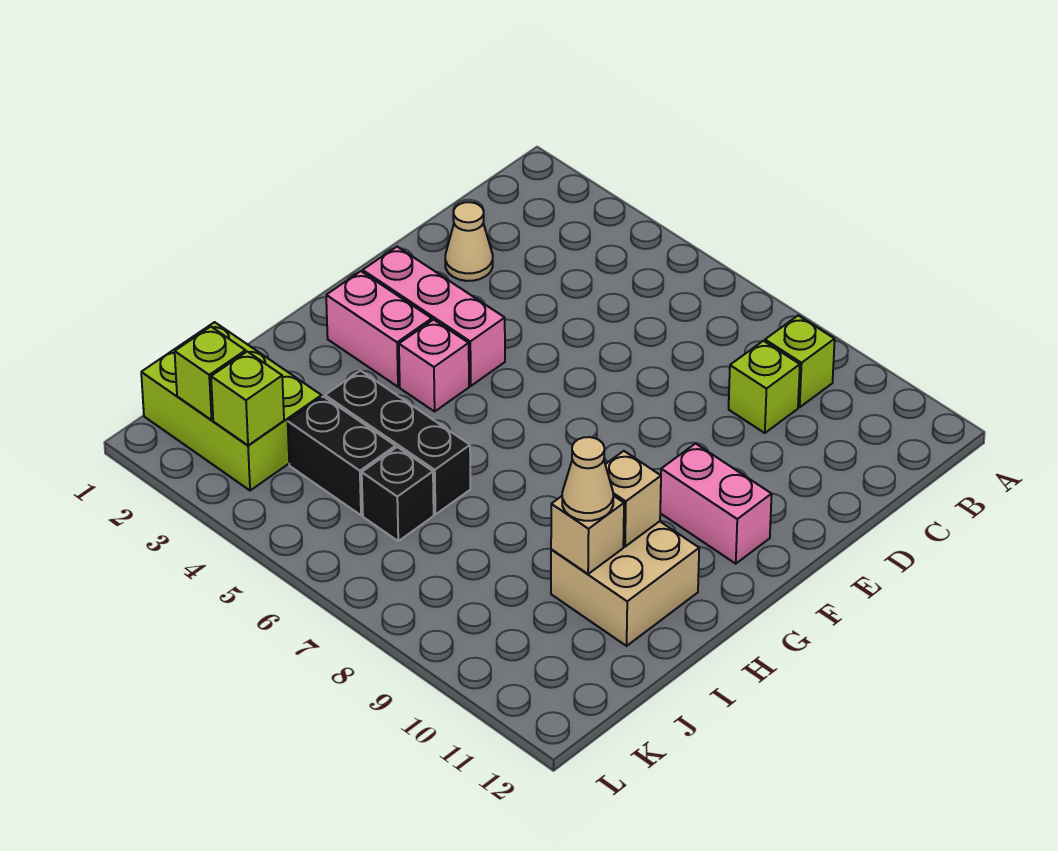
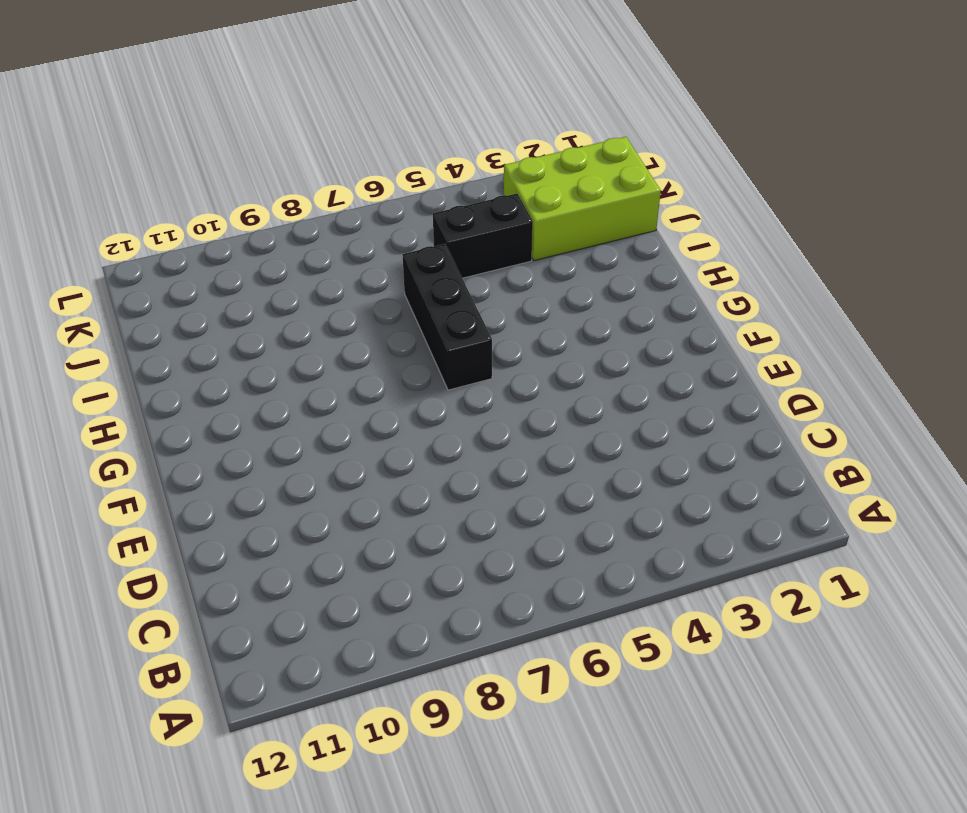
black brick G6:I6 level 1 -> black brick I4:I6 level 1
none -> lime brick B9 level 1
none -> lime brick C9 level 1
none -> tan cone D2 level 1

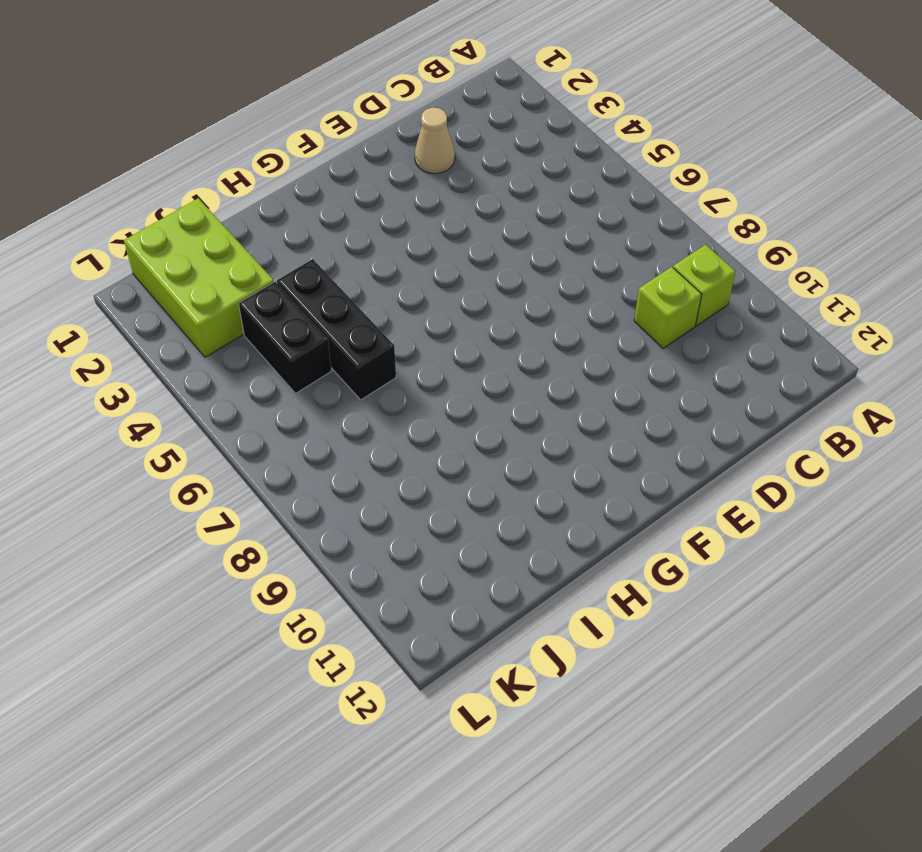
none -> pink brick F2:F4 level 1
none -> pink brick F10:F11 level 1
none -> pink brick G2:G3 level 1

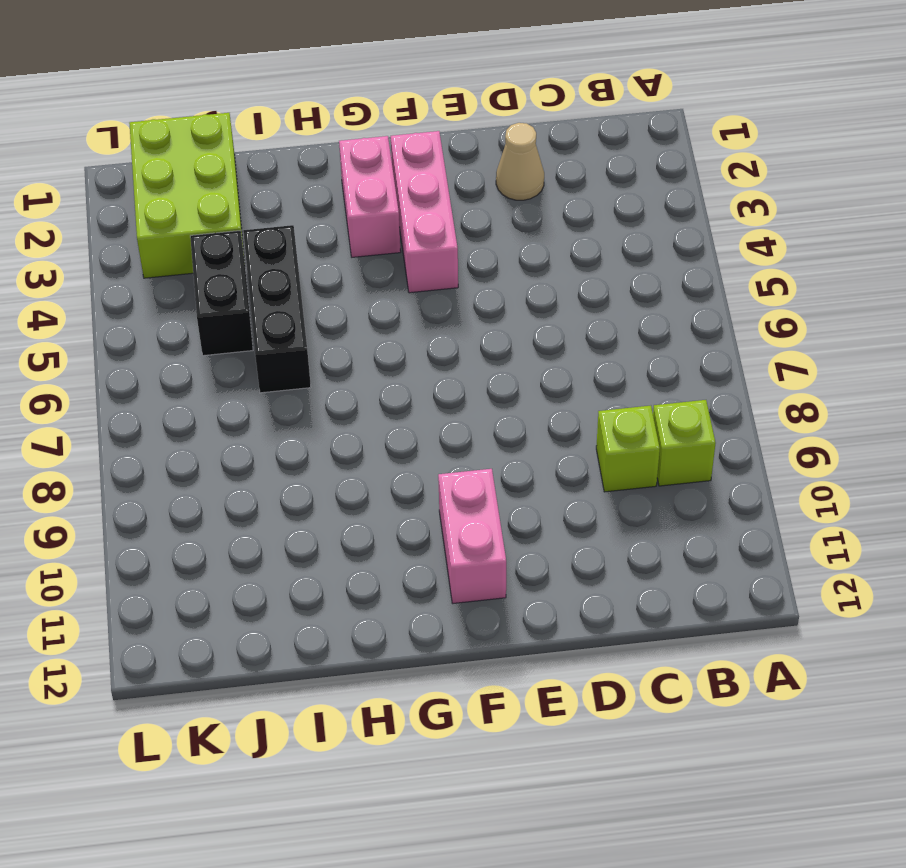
none -> pink brick G4 level 1
none -> tan brick H10:I11 level 1
none -> black brick J6 level 1

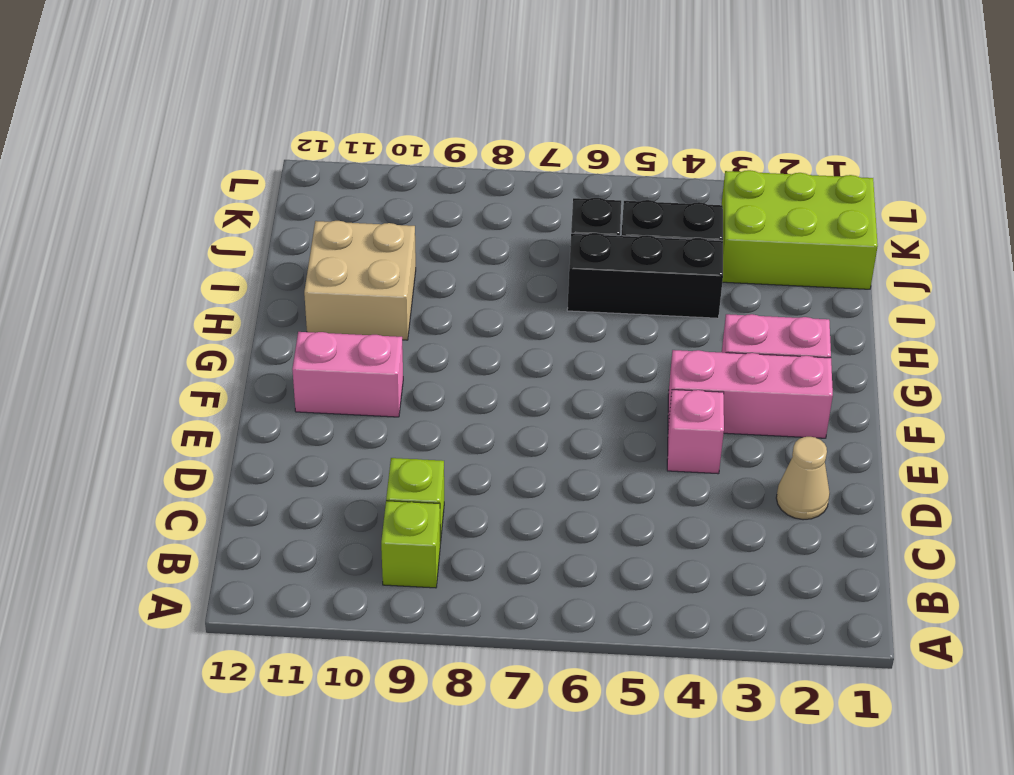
pink brick E4 level 1 -> pink brick G4 level 1
none -> tan brick H10 level 2
none -> tan brick I10 level 2
none -> lime brick K2 level 2

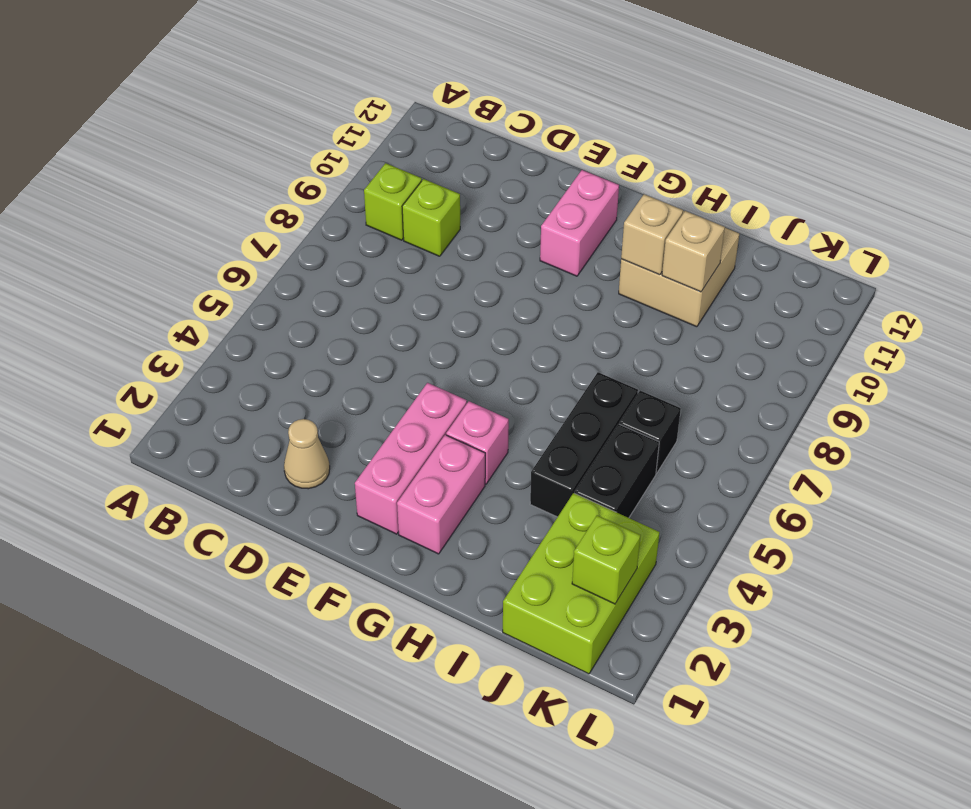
none -> lime brick K3 level 2
none -> tan cone I10 level 3

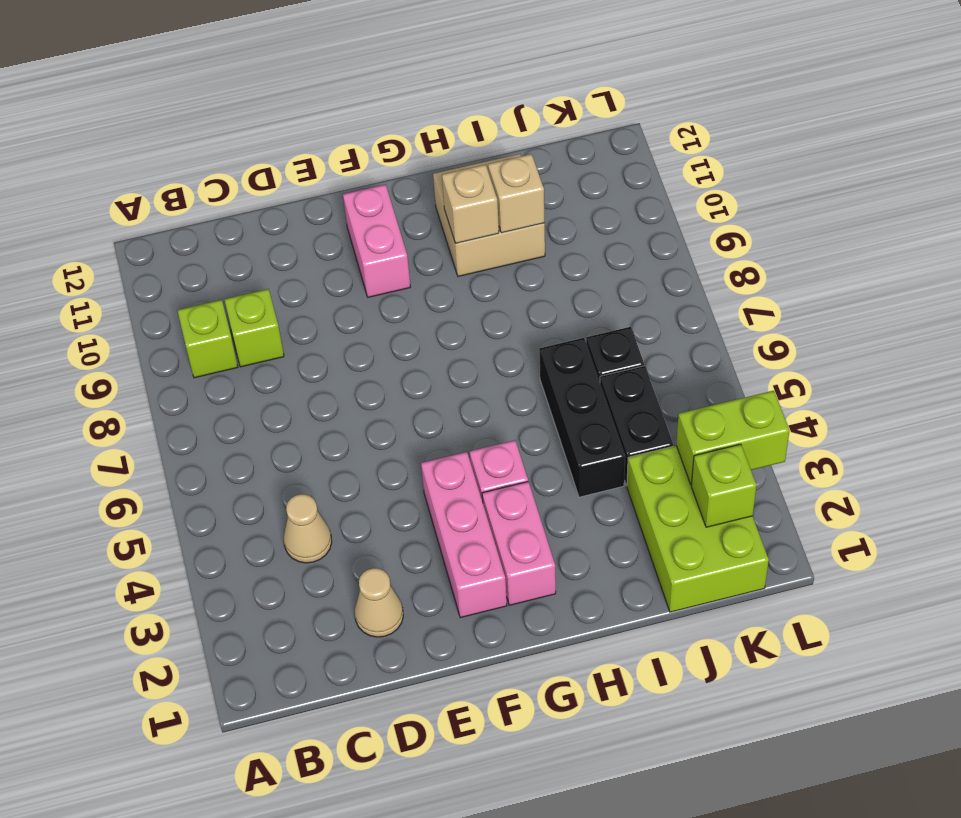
tan cone C4 level 1 -> tan cone I10 level 3
lime brick K3:L3 level 2 -> lime brick K3 level 2

